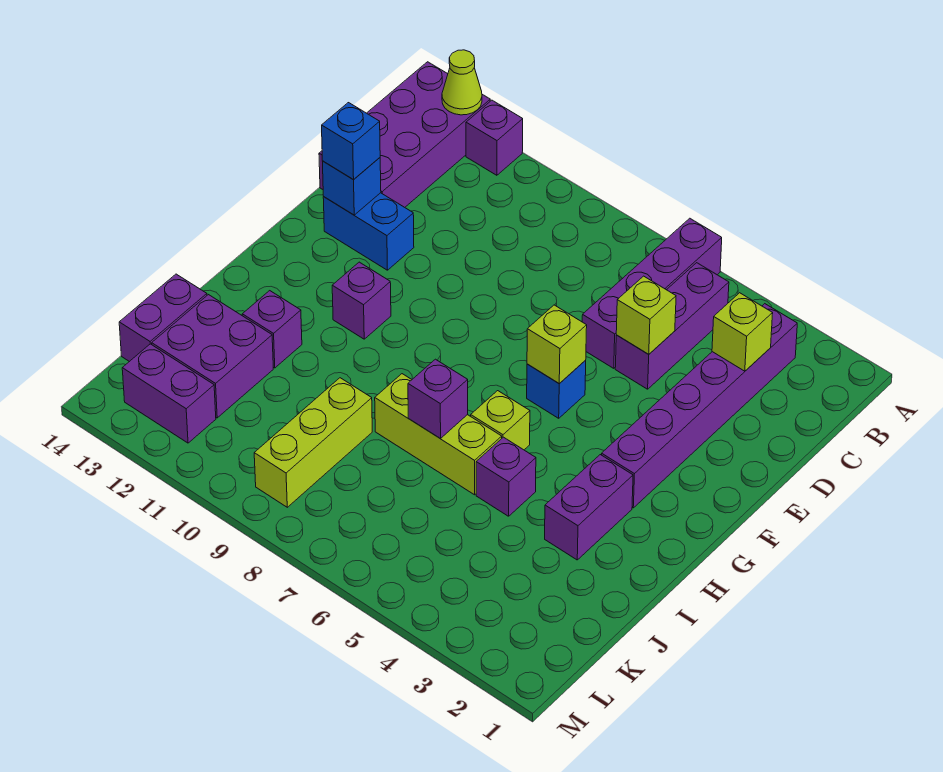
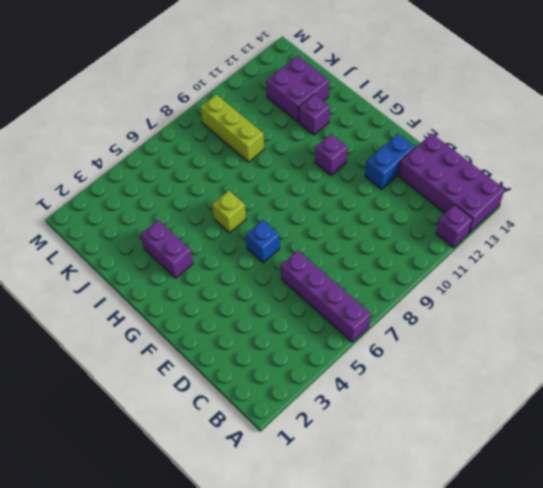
none -> purple brick B3:G3 level 1
none -> purple brick B5:D5 level 1
none -> purple brick I5 level 1

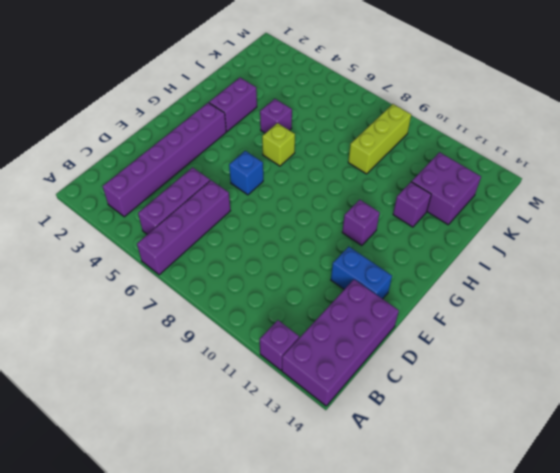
none -> lime brick I6:I8 level 1
none -> purple brick J14:K14 level 1
none -> purple brick L12:L13 level 1

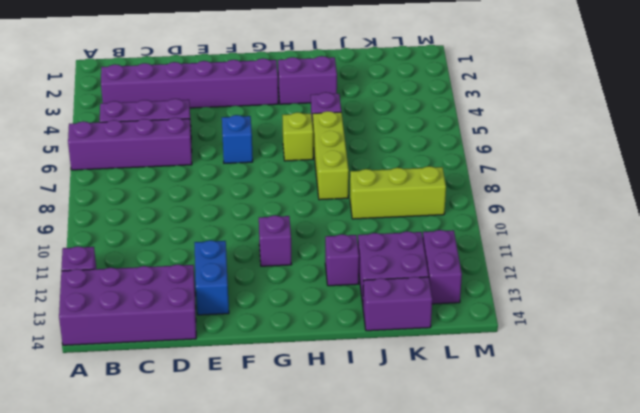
none -> lime cone A13 level 2
none -> lime brick C3 level 2
none -> lime brick D5 level 2

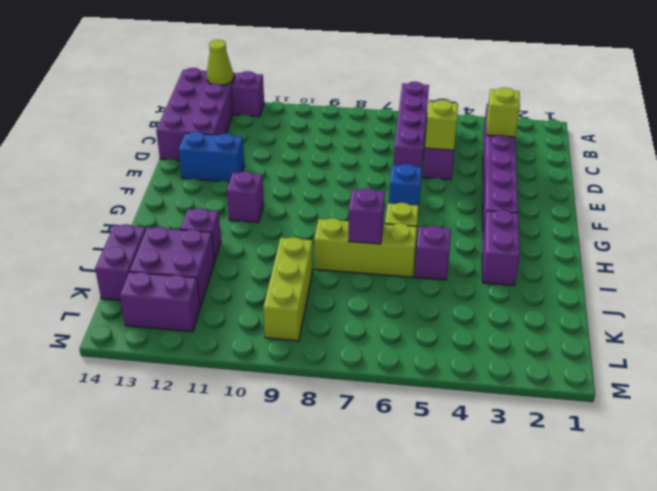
none -> blue brick E13 level 2
none -> lime brick F6 level 2
none -> blue brick E13 level 3

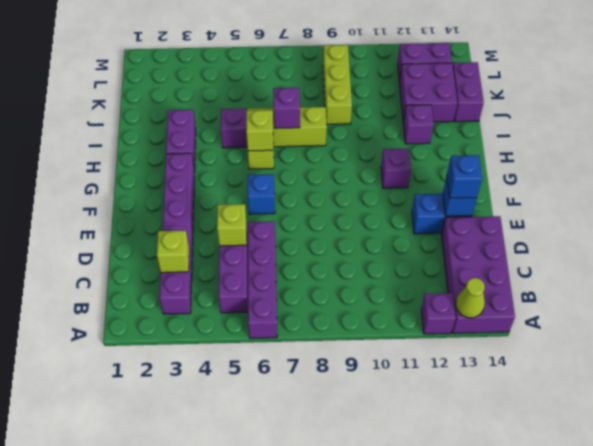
lime brick H6 level 2 -> lime brick F6 level 2

